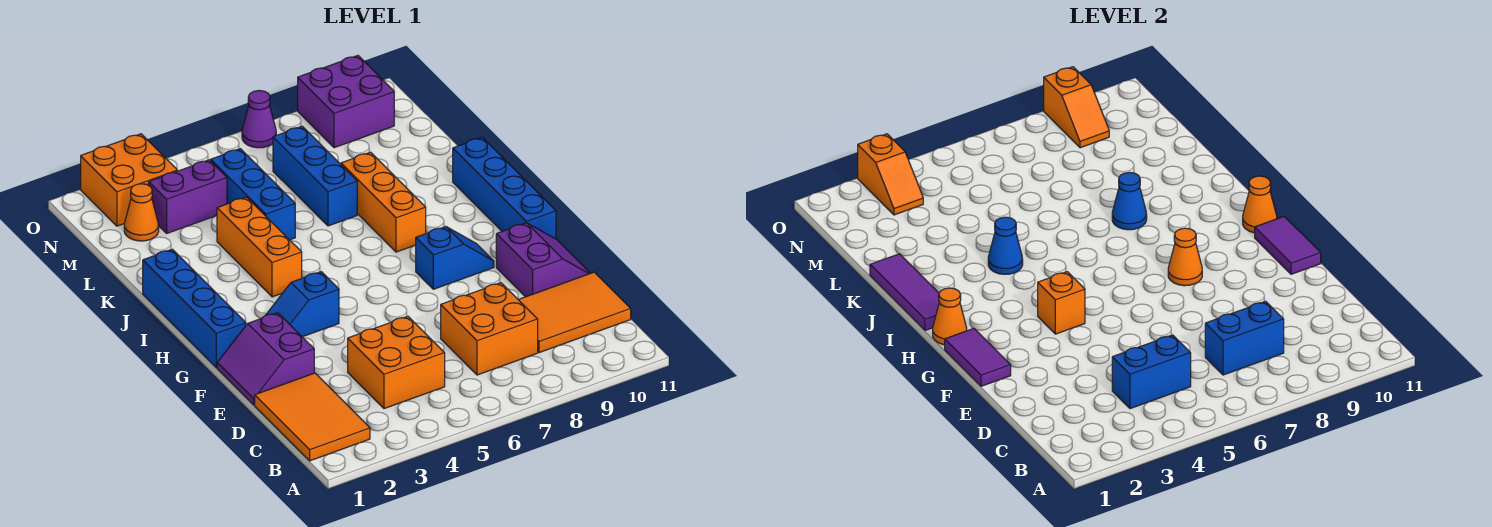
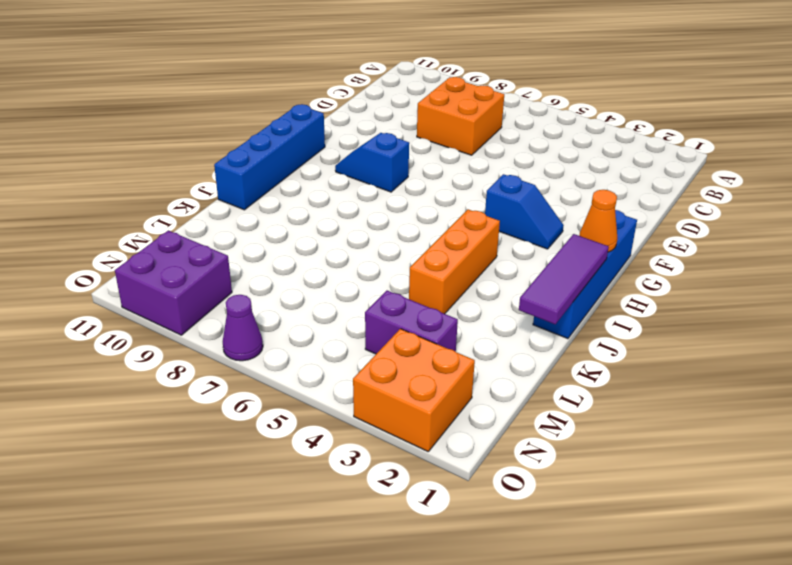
none -> orange tile B1:D2 level 1
none -> orange brick C4:D5 level 1
none -> orange tile C9:D11 level 1
none -> purple slope E1:F2 level 1 top 2

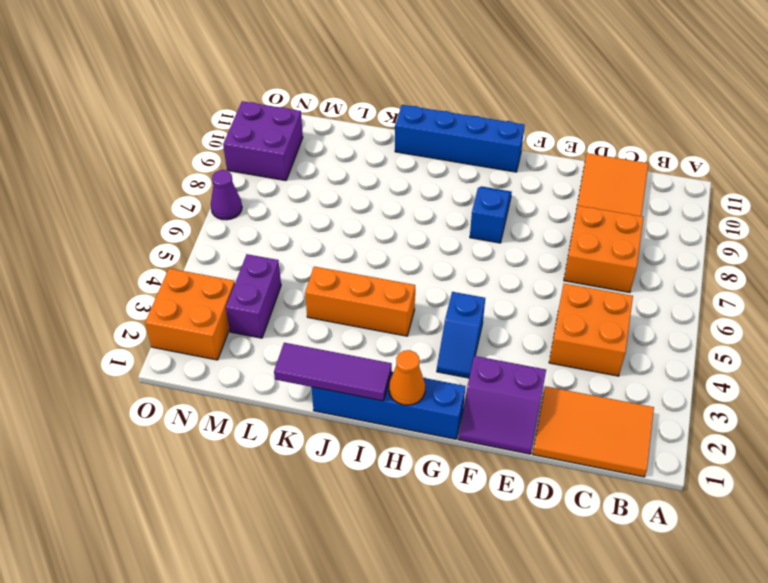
none -> purple slope E10:F11 level 1 top 10
none -> orange brick I8:K8 level 1
none -> blue brick K5:M5 level 1
none -> blue brick K7:M7 level 1

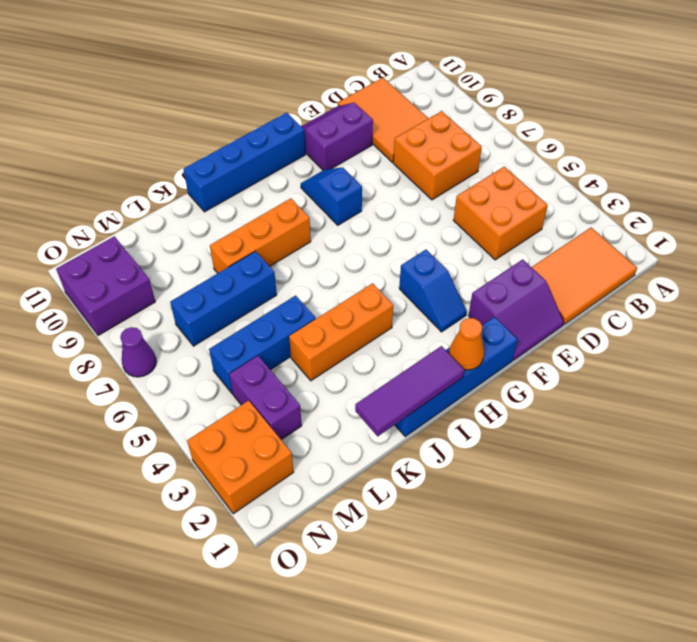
none -> orange cone M2 level 1
none -> blue brick C4:C5 level 2
none -> blue brick C7:C8 level 2
none -> purple tile F1:G1 level 2

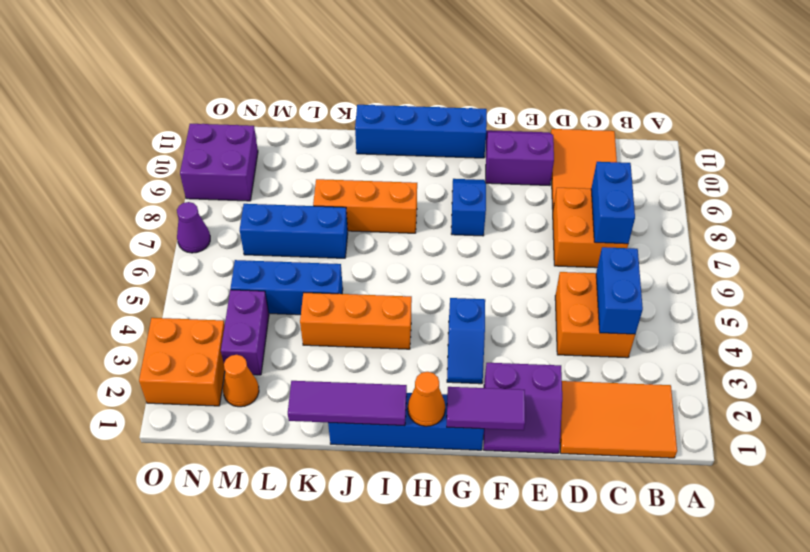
none -> purple tile F11:G11 level 2
none -> orange brick G4 level 2
none -> orange cone G8 level 2
none -> orange cone H11 level 2

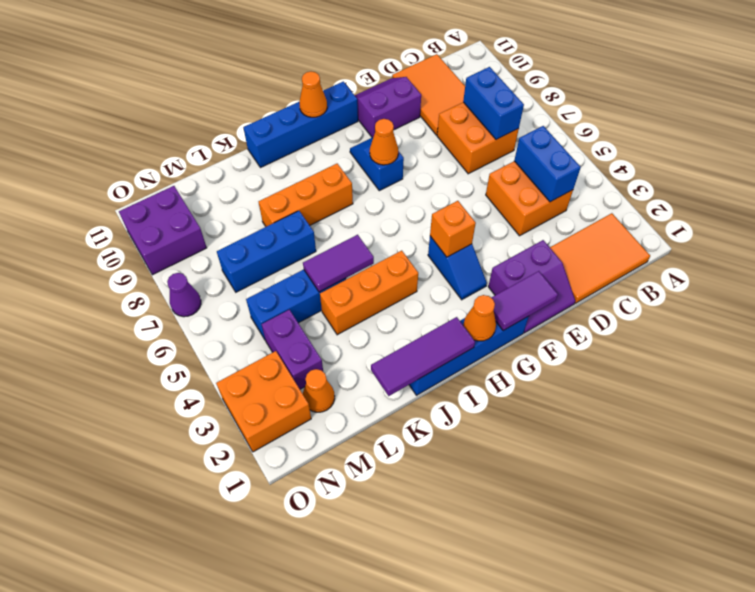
purple tile J5:K5 level 2 -> purple tile F11:G11 level 2
none -> blue cone J4 level 2
none -> blue cone J8 level 2
none -> orange slope N3:O3 level 2 top O
none -> orange slope N9:O9 level 2 top O

